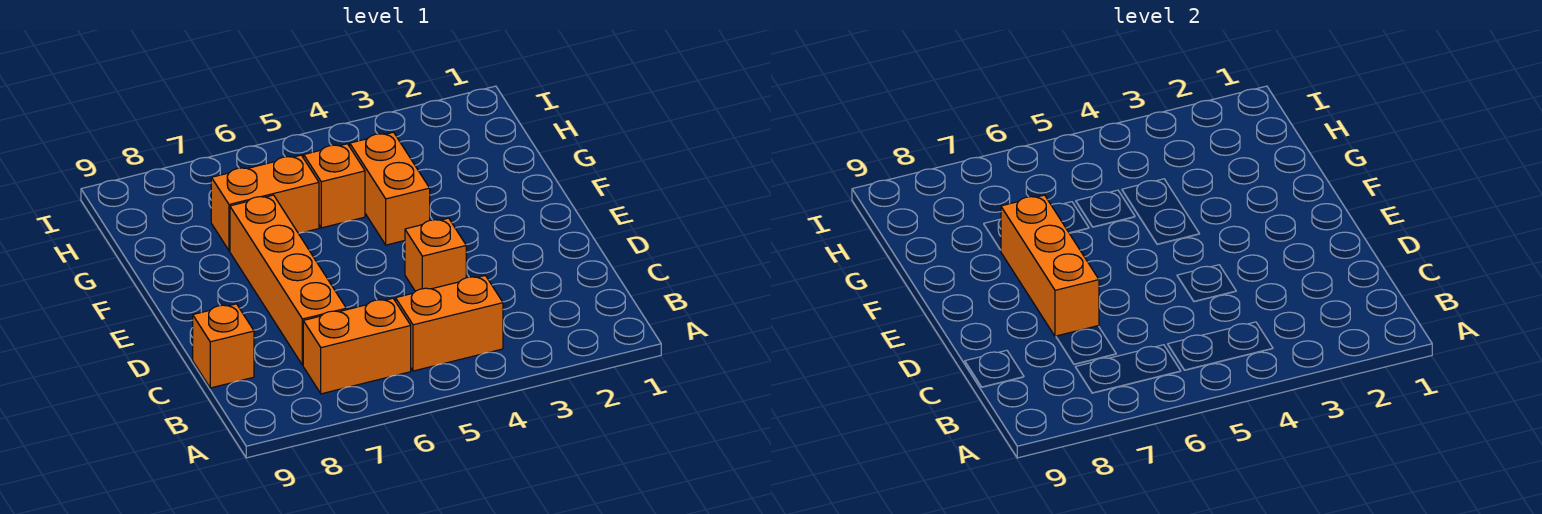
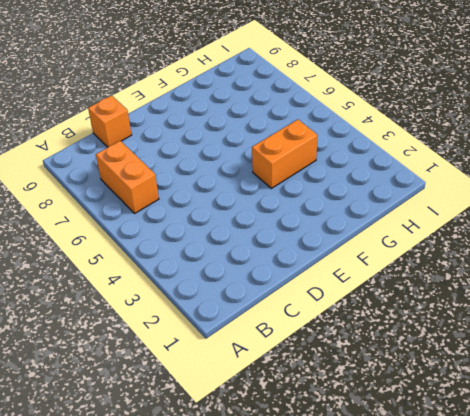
none -> orange brick B4:B5 level 1
none -> orange brick C7:F7 level 1

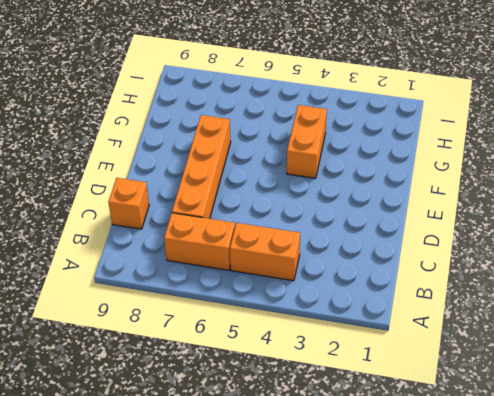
none -> orange brick D4 level 1
none -> orange brick G5 level 1

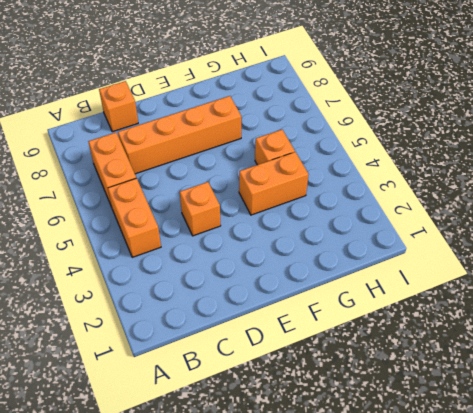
none -> orange brick G6:G7 level 1
none -> orange brick D7:F7 level 2

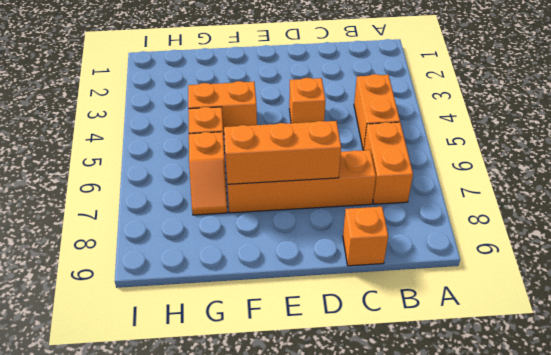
orange slope G6:G7 level 1 top 6 -> orange brick G6:G7 level 1

